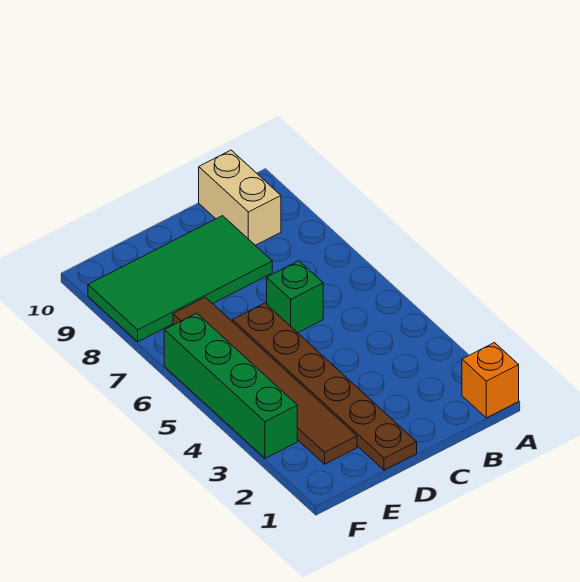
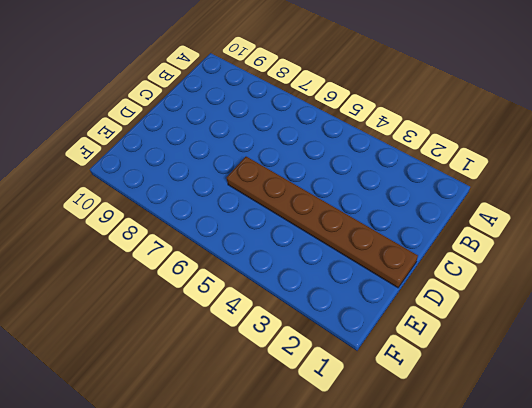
none -> orange brick A1 level 1
none -> tan brick B9:B10 level 1

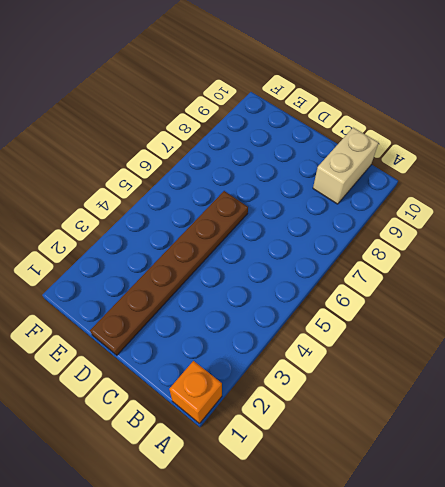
none -> green brick C6 level 1
none -> green tile C8:F9 level 1

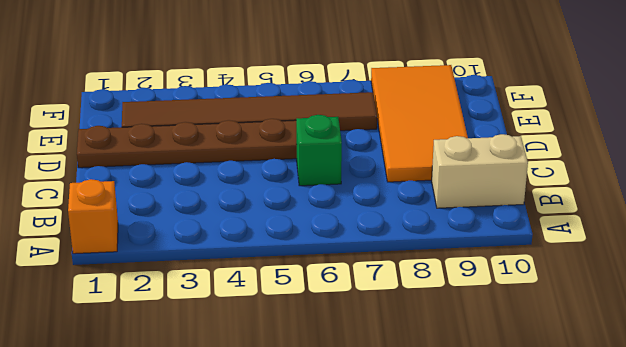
orange tile C8:F9 level 1 -> green tile C8:F9 level 1
none -> green brick F3:F6 level 1

